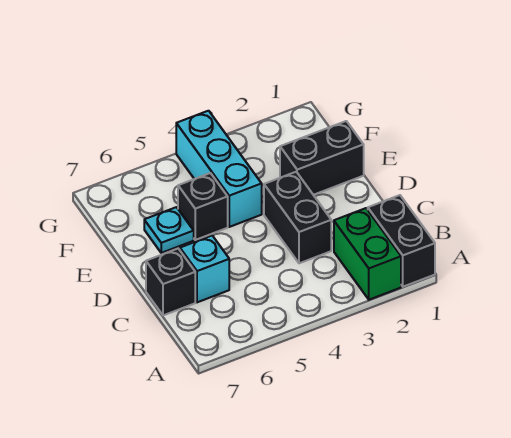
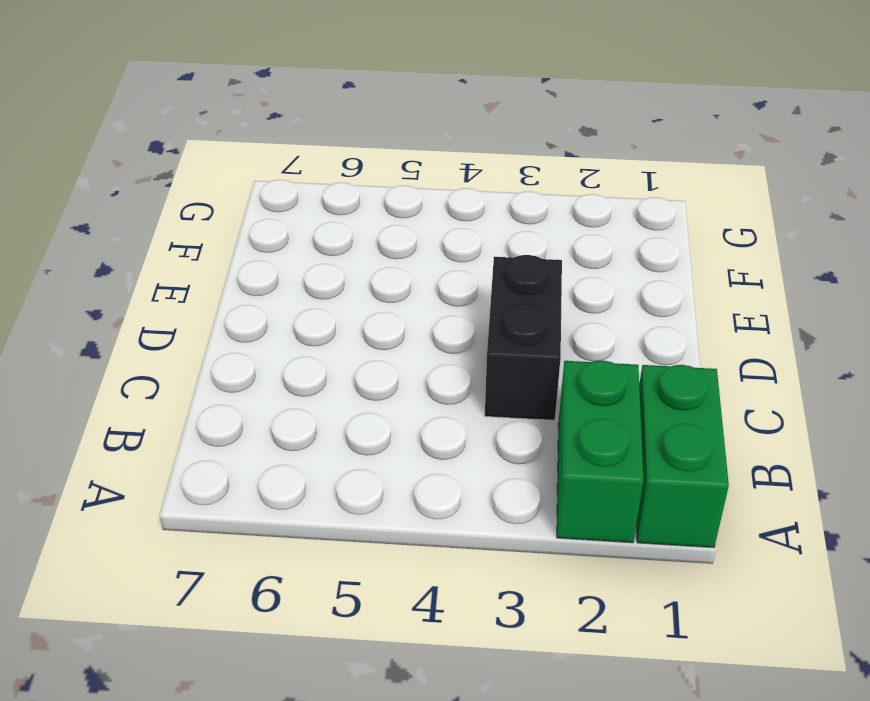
green brick A1:B1 level 1 -> black brick A1:B1 level 1
none -> cyan brick C6 level 1
none -> black brick C7 level 1

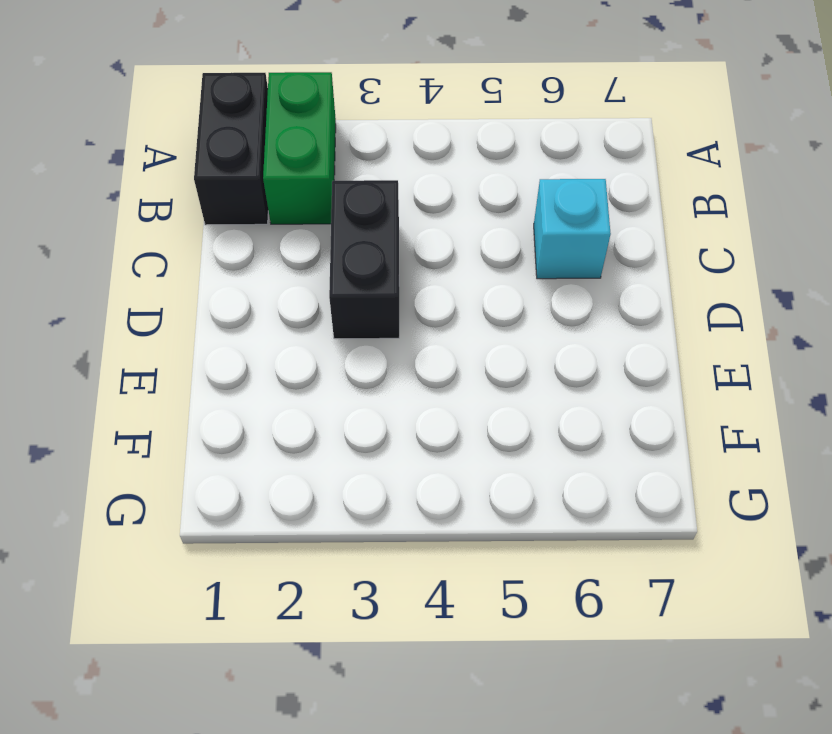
none -> black brick C7 level 1
none -> black brick E1:E2 level 1

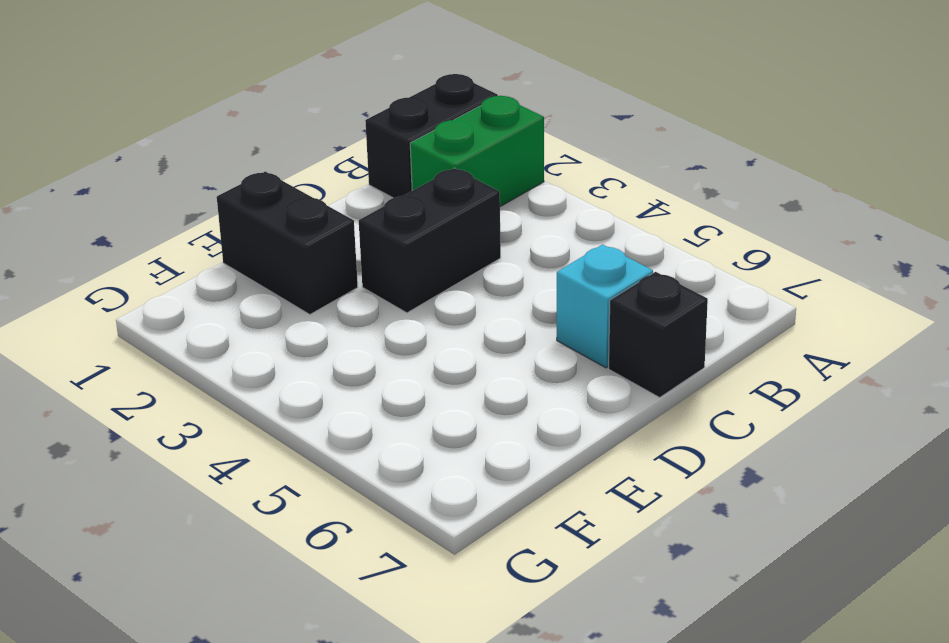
none -> cyan brick E4:G4 level 1
none -> black brick E5 level 1

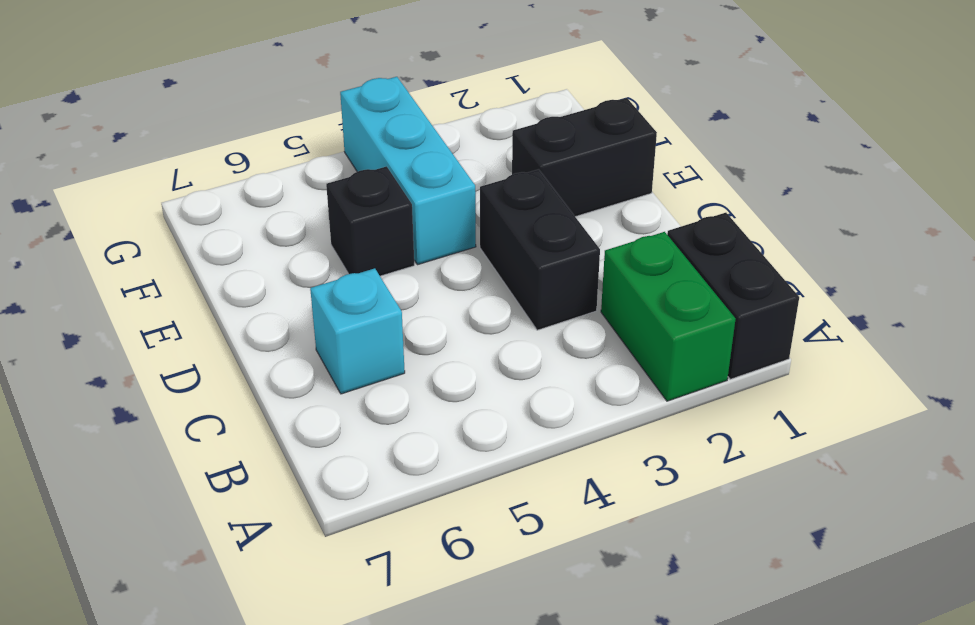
none -> black brick C7 level 1
none -> cyan plate E6 level 1

